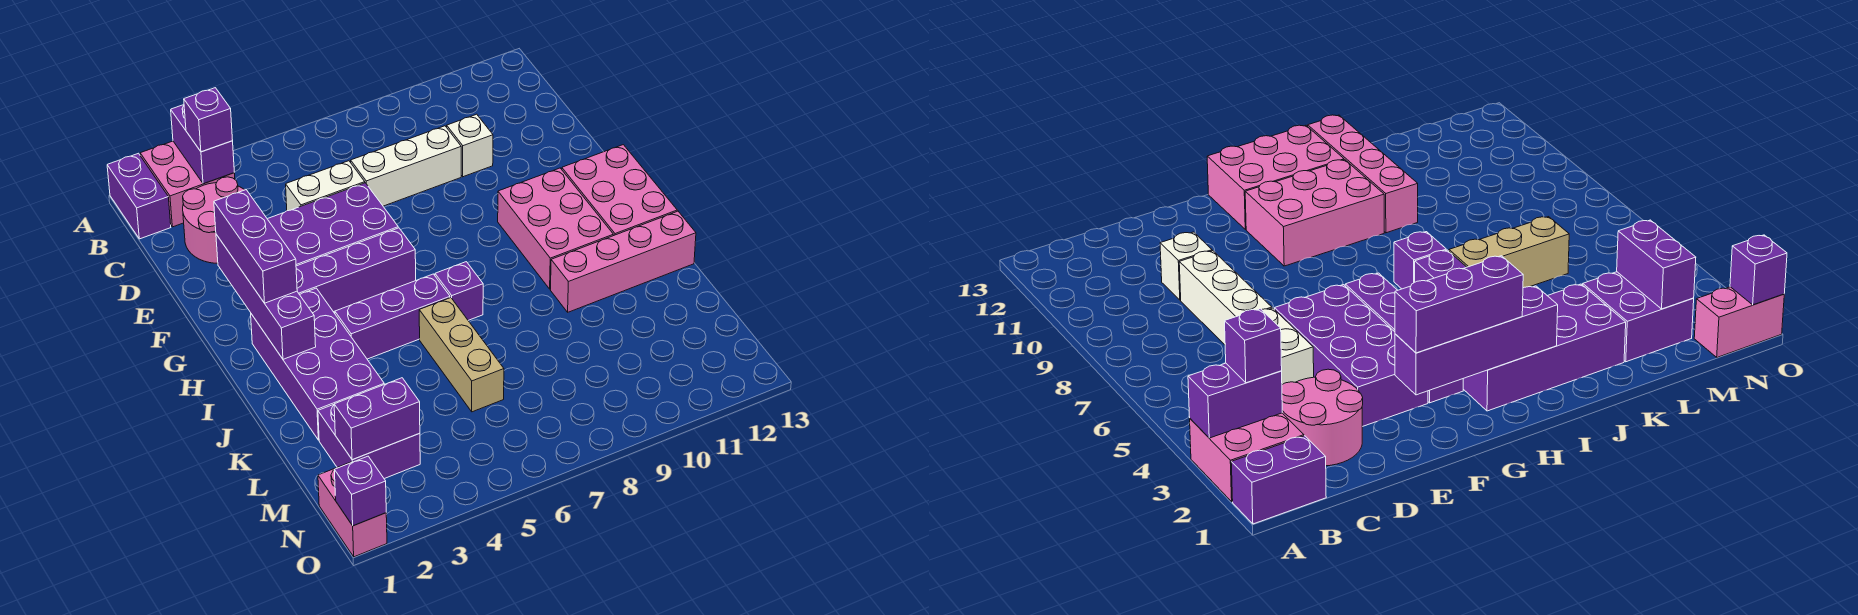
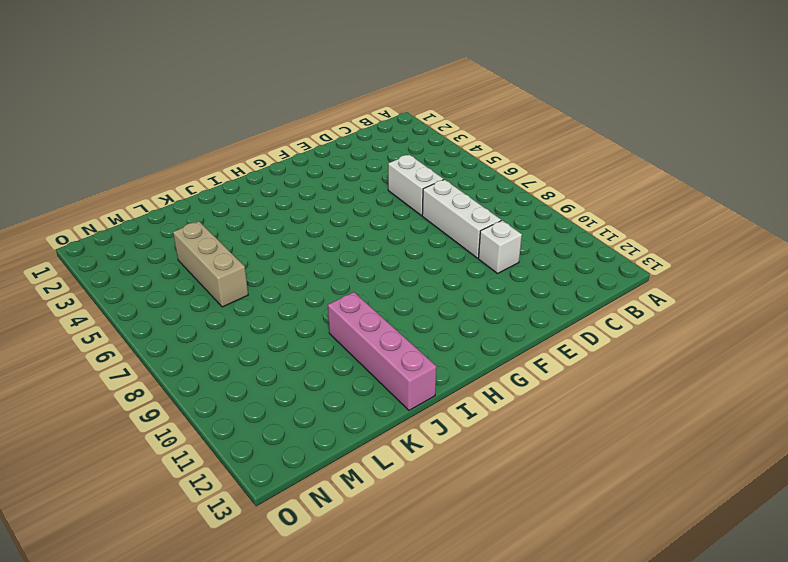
tan brick L4:L6 level 1 -> tan brick J6:L6 level 1
none -> purple brick A1:B1 level 1
none -> pink brick A2:B3 level 1
none -> pink round brick C2:D3 level 1

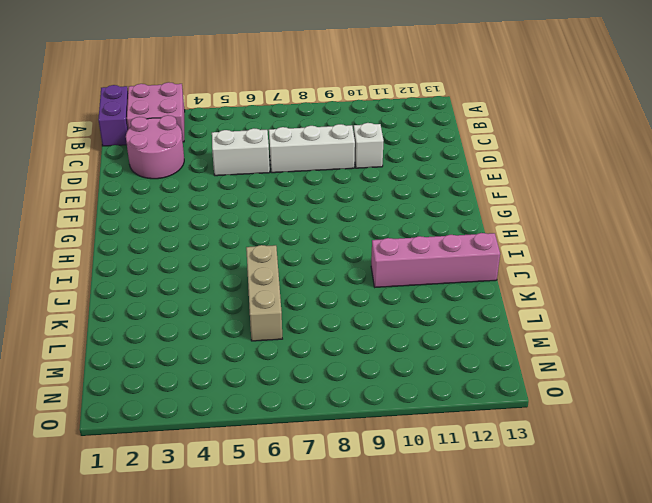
none -> purple brick E3:F6 level 1
none -> purple brick G3:G6 level 1
none -> pink brick G10:I11 level 1

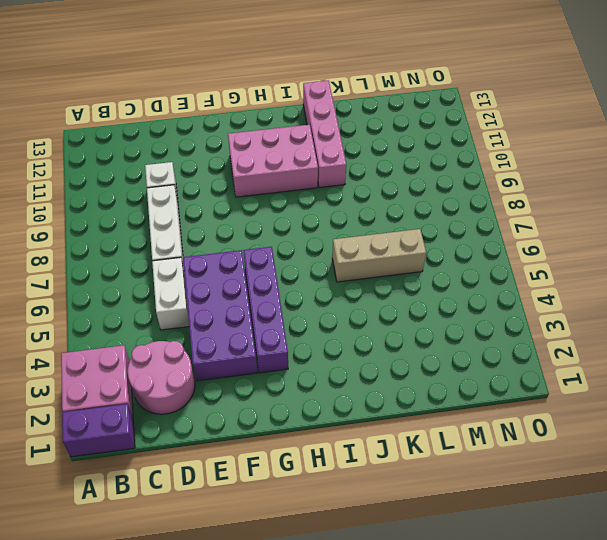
none -> pink brick G12:I13 level 1
none -> purple brick H2:K3 level 1
none -> purple brick I4:I6 level 1

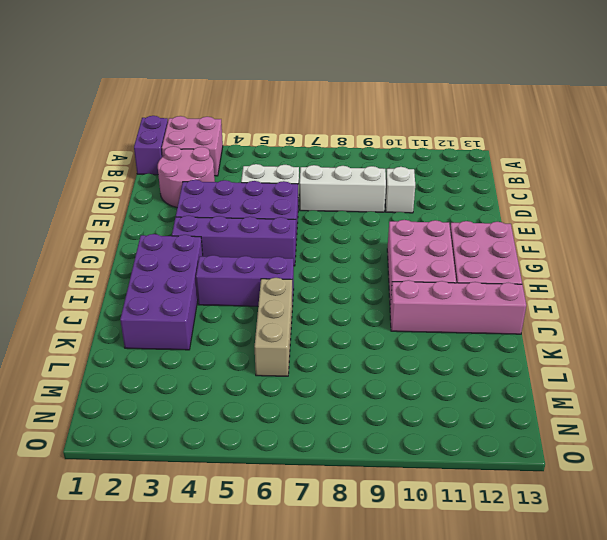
none -> purple brick I7 level 1
none -> purple brick L2:M3 level 1
none -> pink brick N1:O1 level 1

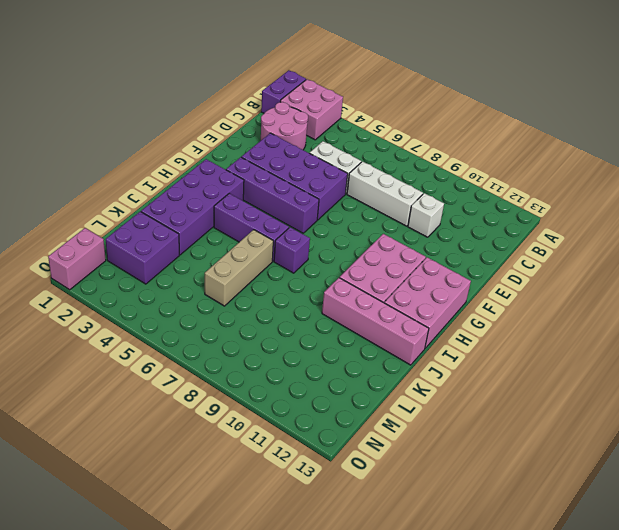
none -> purple brick A3:B3 level 2
none -> purple brick F2:I2 level 2
none -> purple brick M2:M3 level 2

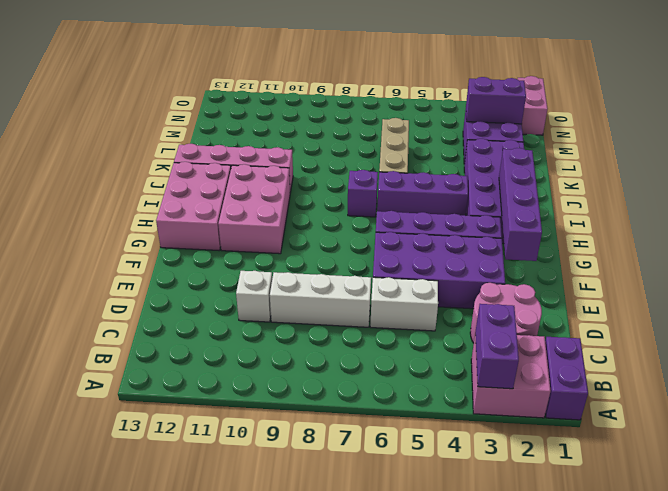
none -> purple brick O1 level 2
none -> purple brick B3 level 3
none -> purple brick F2:H2 level 3

